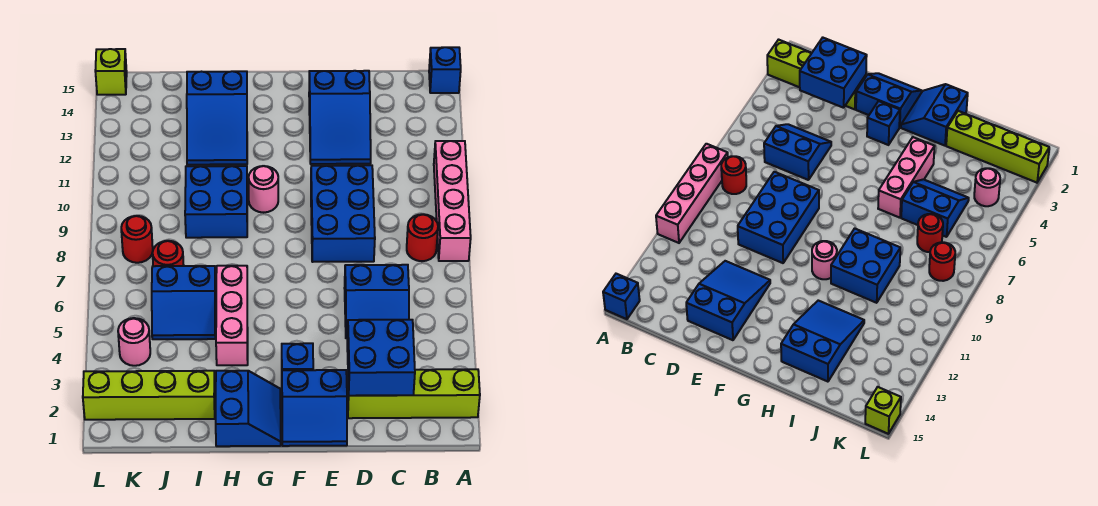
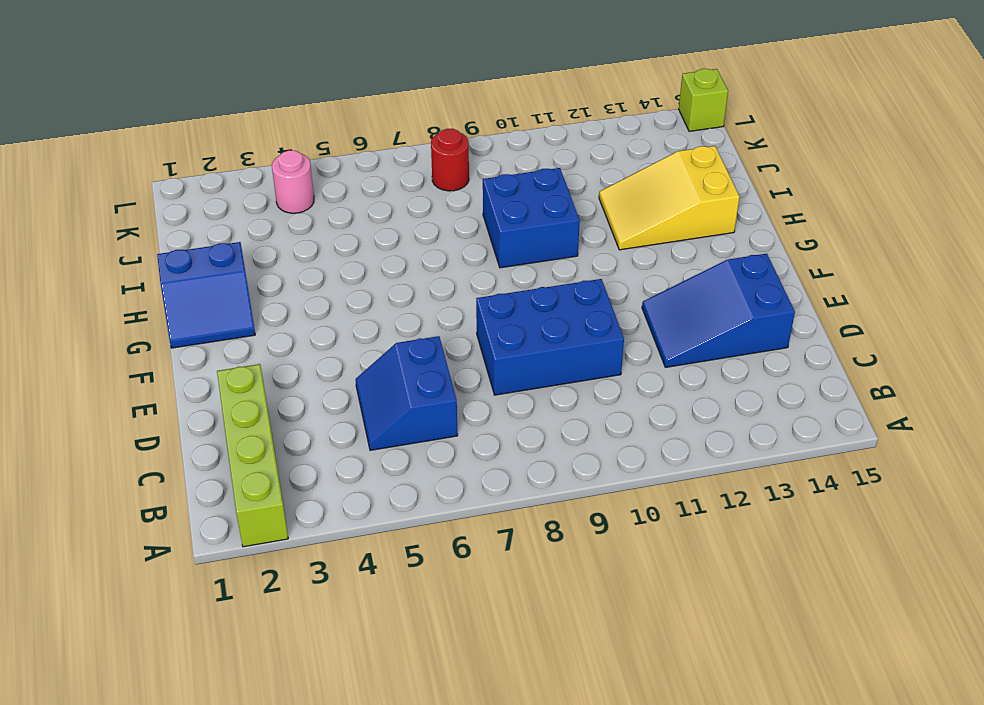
yellow slope H12:I14 level 1 top 14 -> blue slope H12:I14 level 1 top 14
none -> pink brick A8:A11 level 1
none -> blue brick A15 level 1
none -> red round brick B8 level 1

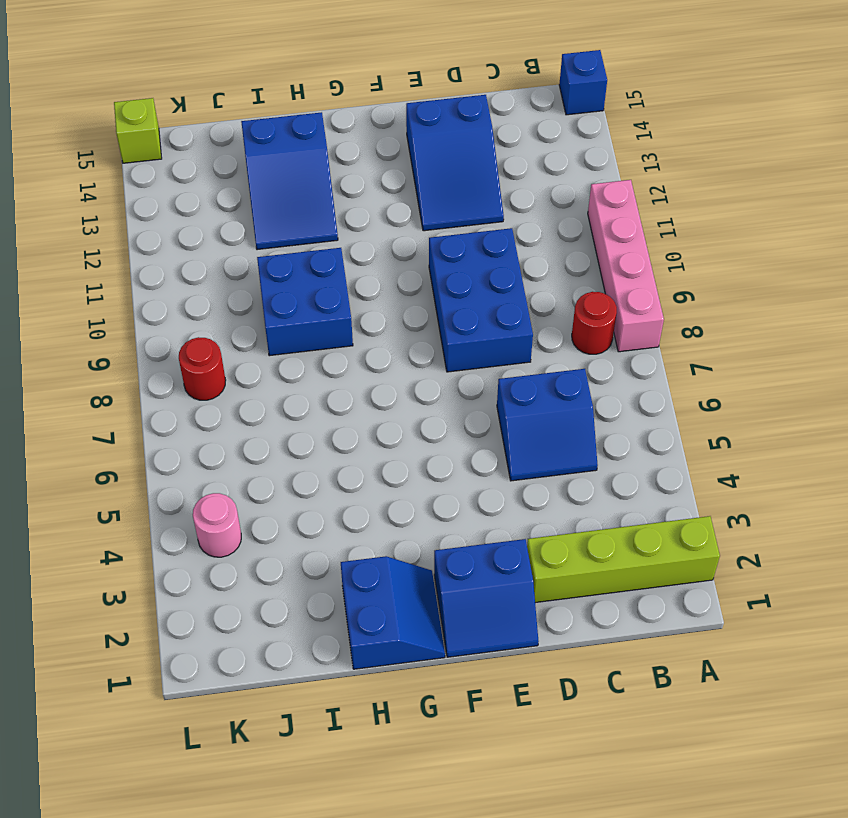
none -> blue brick F3 level 1
none -> pink round brick G10 level 1
none -> pink brick H4:H6 level 1

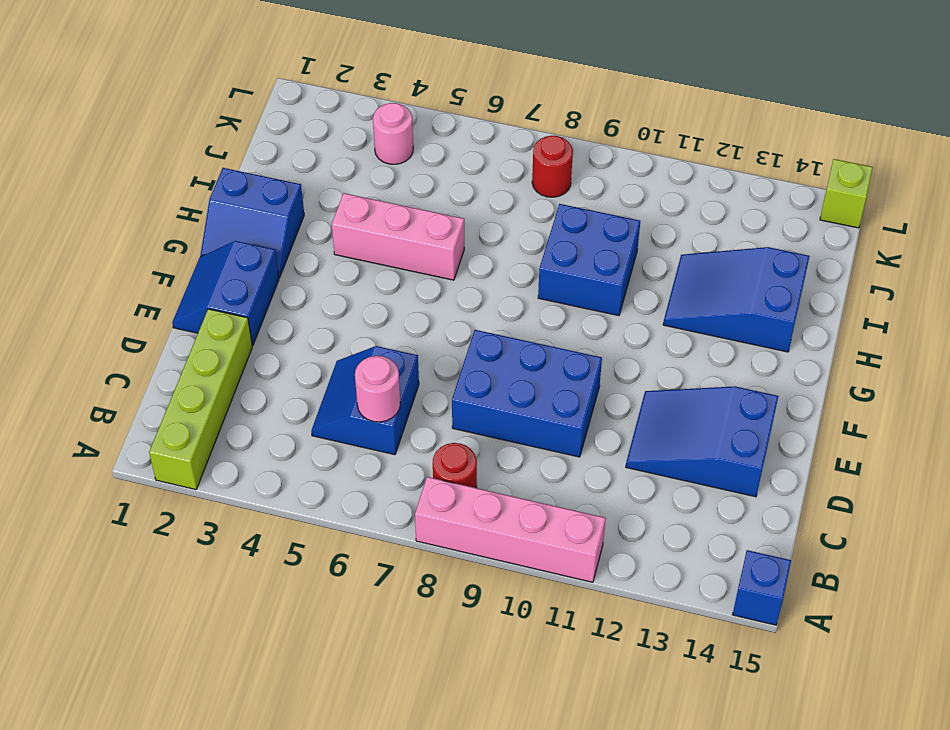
pink round brick C6 level 2 -> pink round brick G10 level 1
none -> blue brick F3 level 1
none -> lime brick I2:L2 level 1
none -> blue slope I5:J6 level 1 top 6

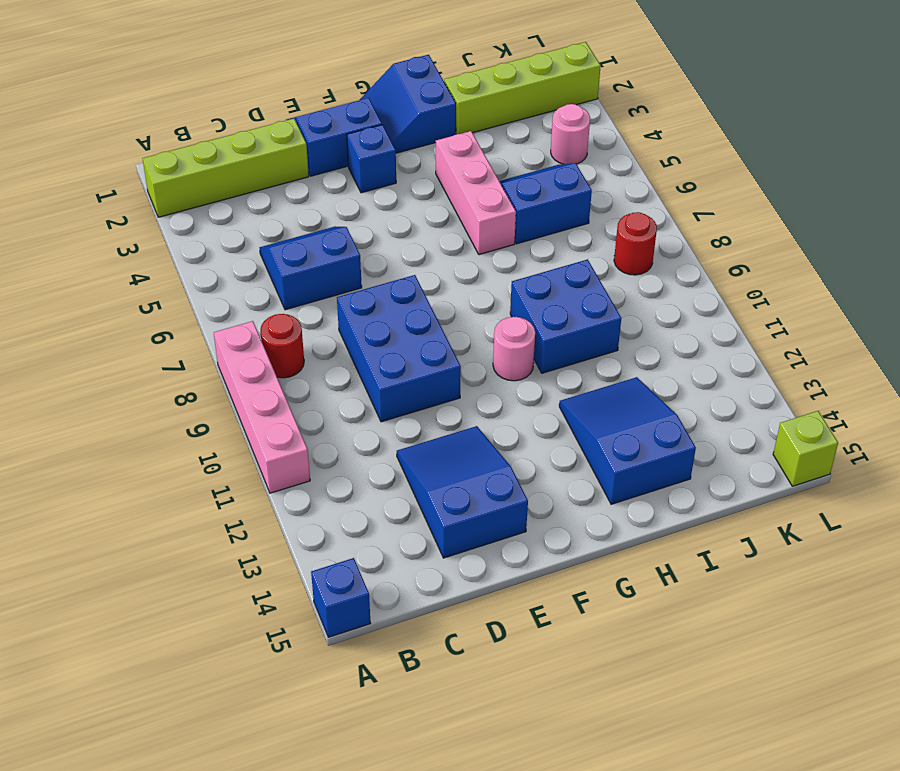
none -> red round brick J7 level 1
none -> blue brick C2:D3 level 2

